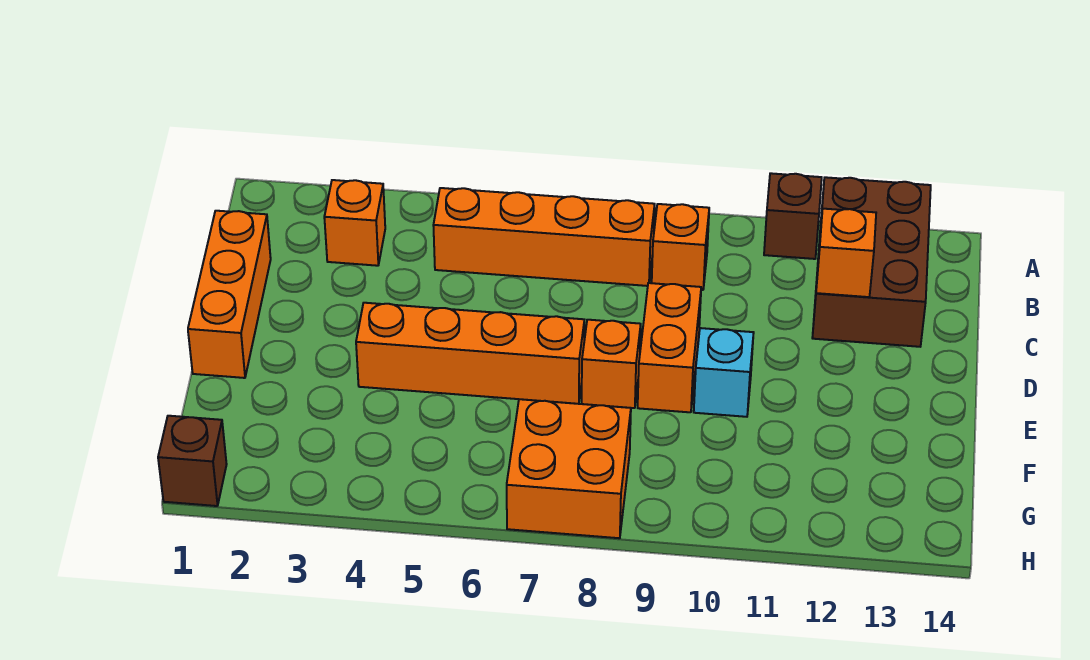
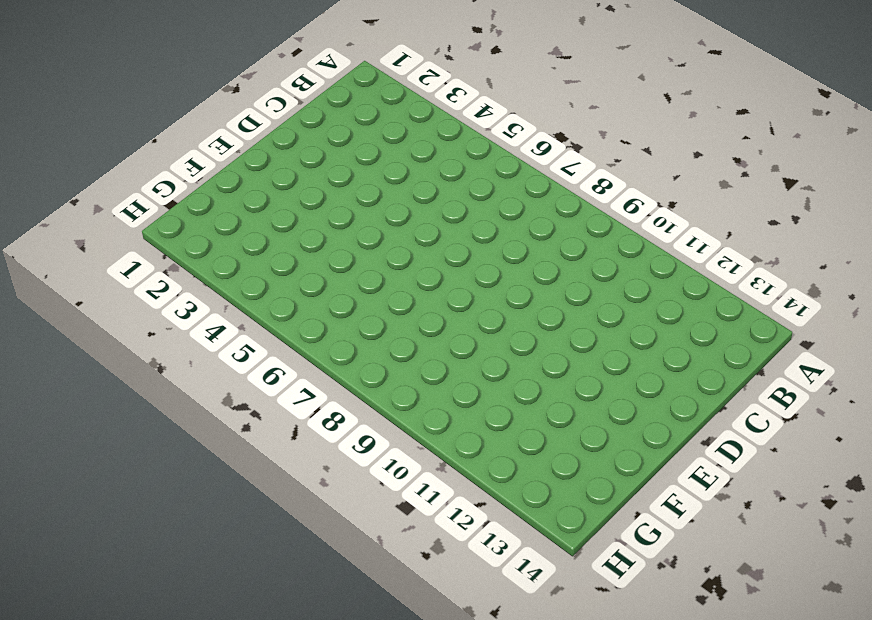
none -> brown brick A11 level 1
none -> brown brick A12:C13 level 1
none -> orange brick B3 level 1

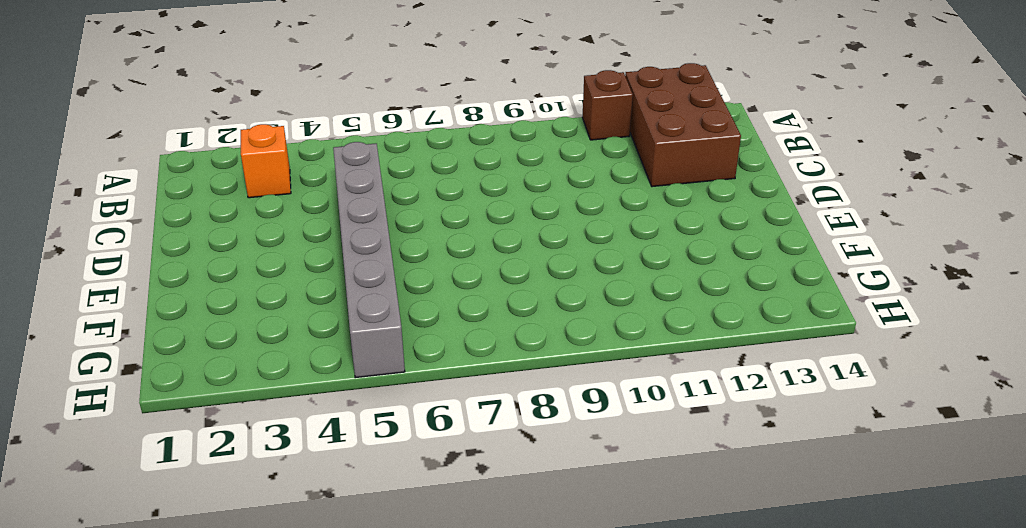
grey brick C5:H5 level 1 -> orange brick E4:E7 level 1
none -> orange brick B5:B8 level 1
none -> orange brick B9 level 1
none -> orange brick C1:E1 level 1

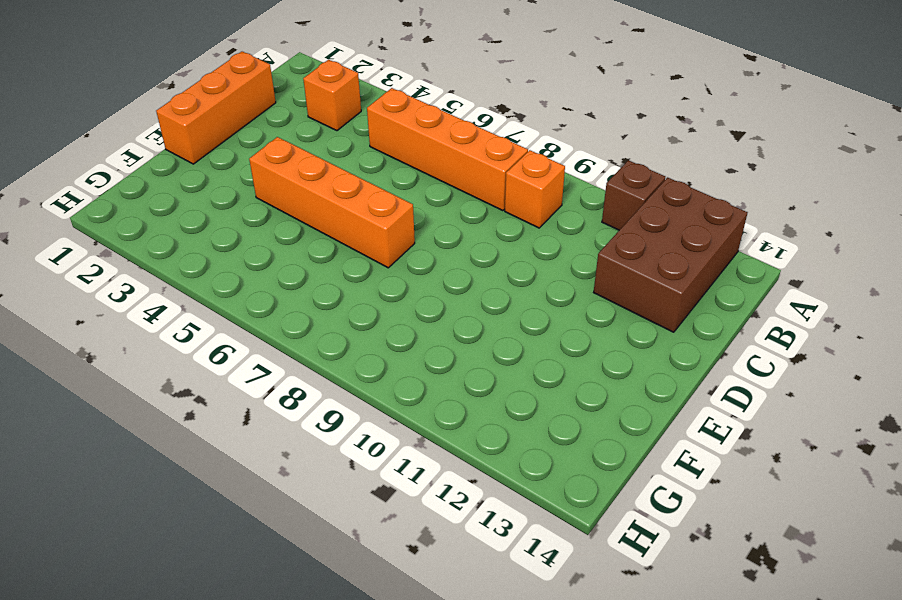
none -> orange brick D9:E9 level 1
none -> orange brick E8 level 1
none -> cyan brick E10 level 1

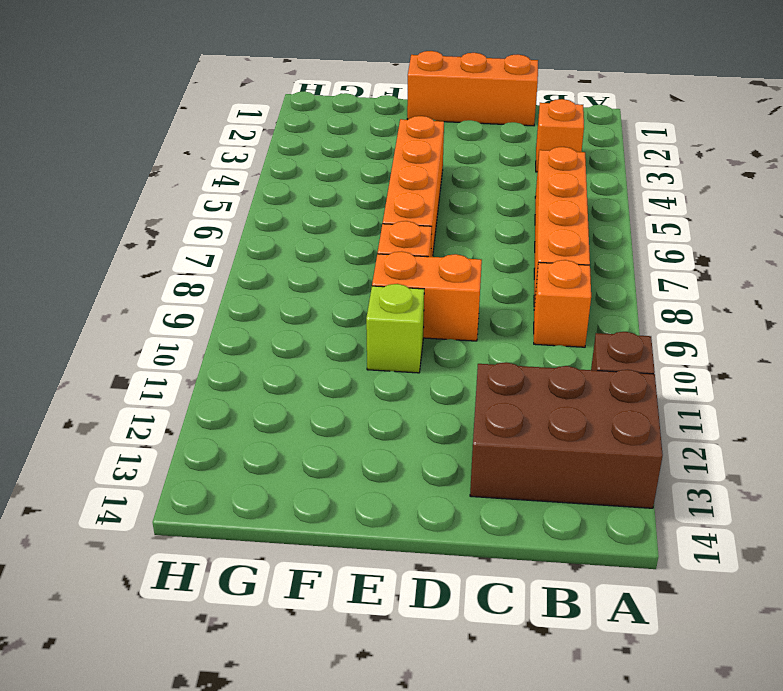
lime brick E10 level 1 -> cyan brick E10 level 1
none -> orange brick G7:H8 level 1
none -> brown brick H1 level 1
none -> orange brick C12 level 2

